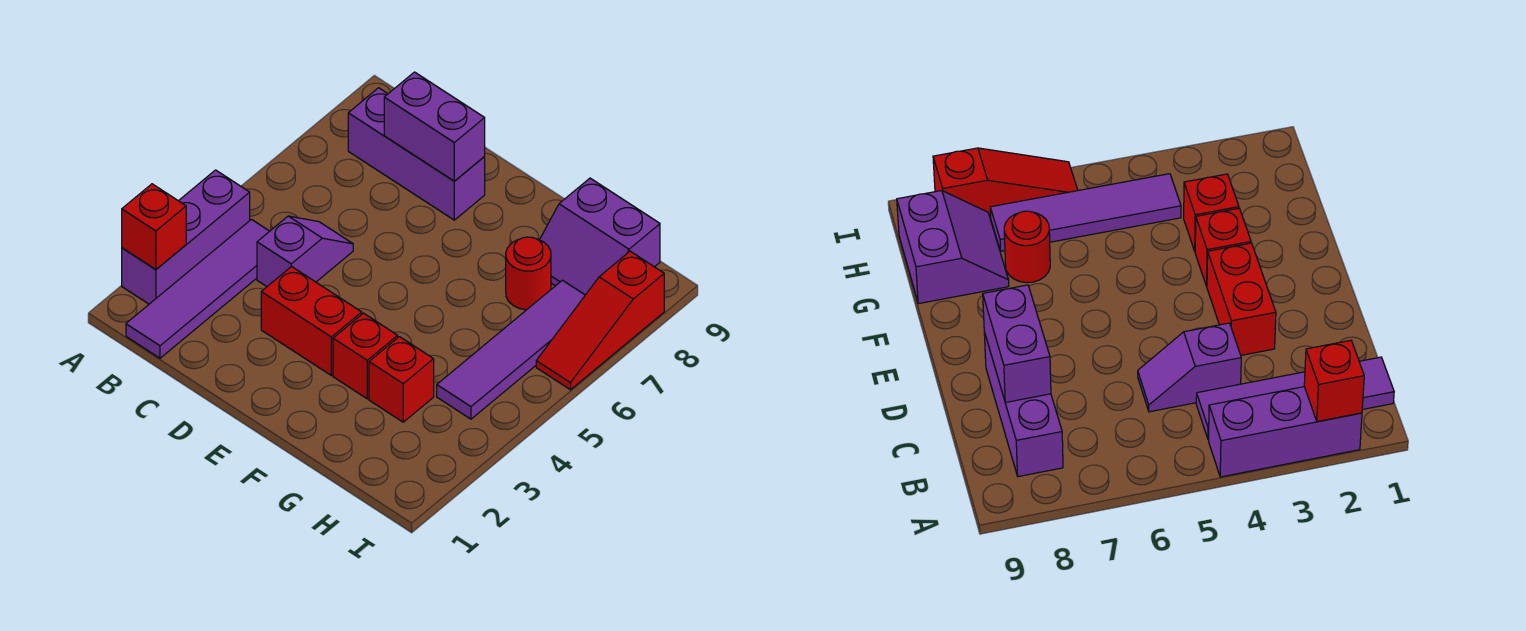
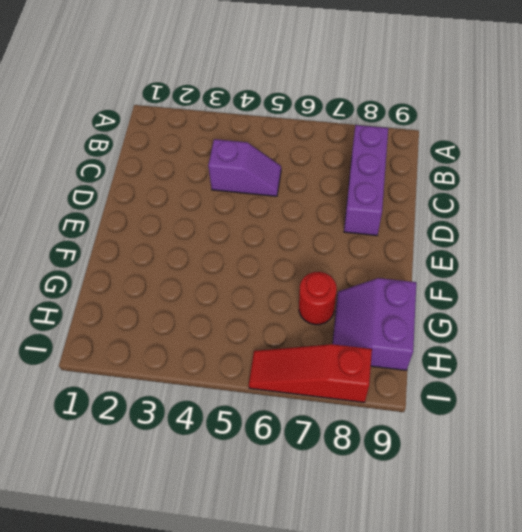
none -> purple brick A2:A4 level 1
none -> purple tile B1:B4 level 1
none -> red brick D3:E3 level 1

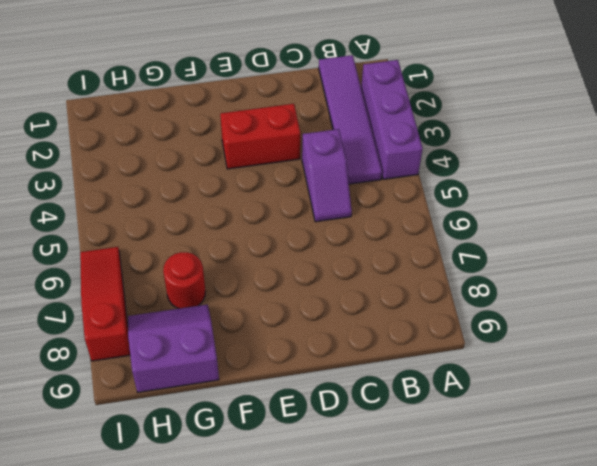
none -> purple brick B8:D8 level 1
none -> red brick F3 level 1
none -> red brick G3 level 1

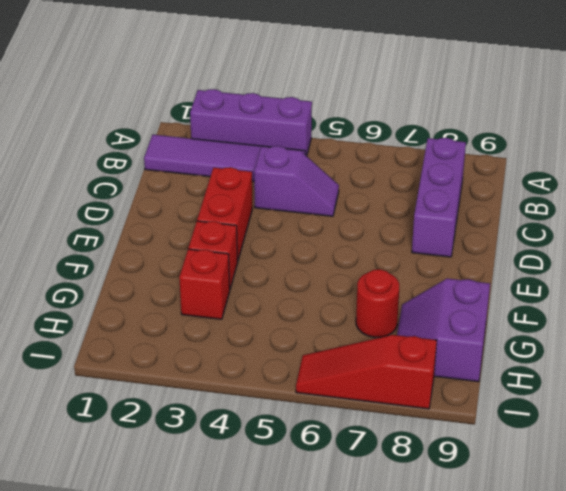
none -> purple tile H4:H7 level 1
none -> red brick A2 level 2
none -> purple brick C8:D8 level 2

